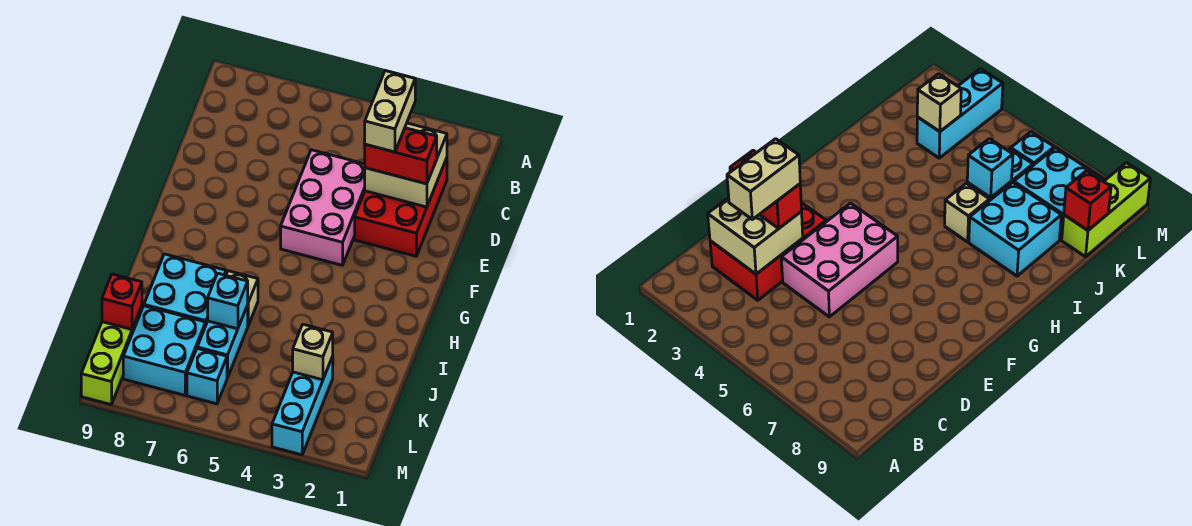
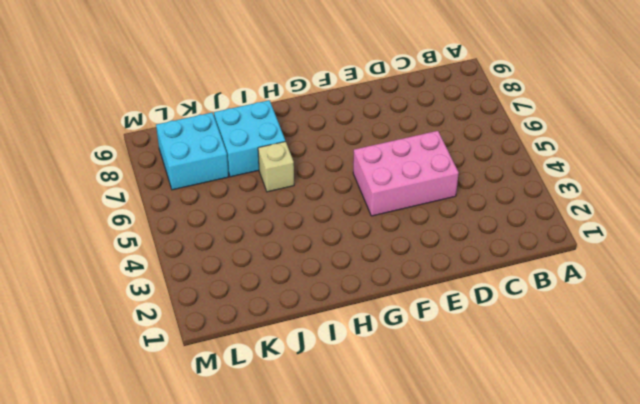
none -> red brick C2:E3 level 1
none -> cyan brick J6:K6 level 1
none -> cyan brick K3:M3 level 1

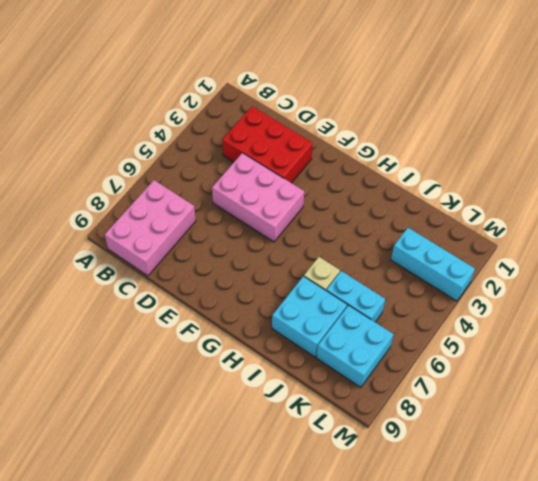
pink brick B7:C9 level 1 -> none
none -> lime brick K9:M9 level 1
none -> cyan brick L6 level 1
none -> tan brick C2:D3 level 2

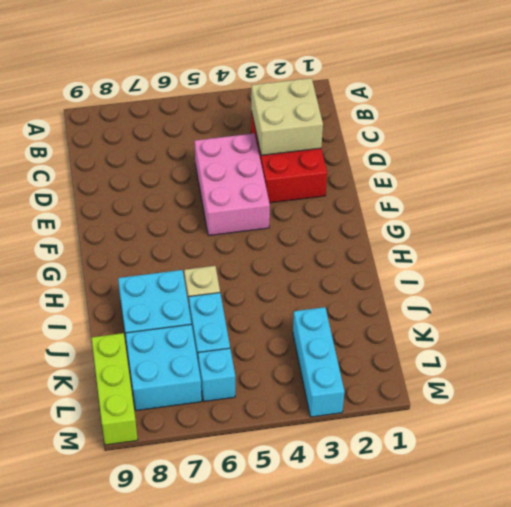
none -> cyan brick J6 level 2
none -> tan brick K3 level 2
none -> red brick K9 level 2

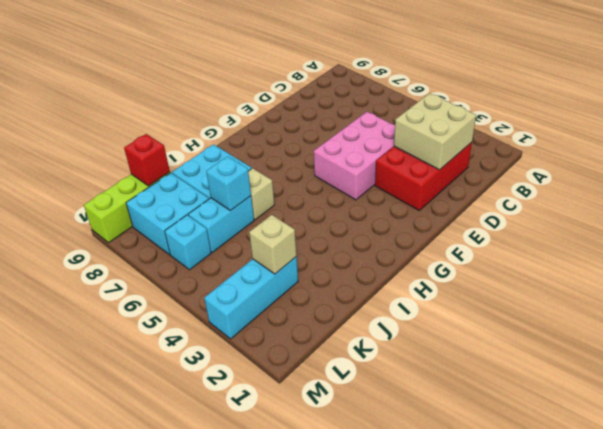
none -> red brick D2:D3 level 3
none -> tan brick C3:D3 level 4

